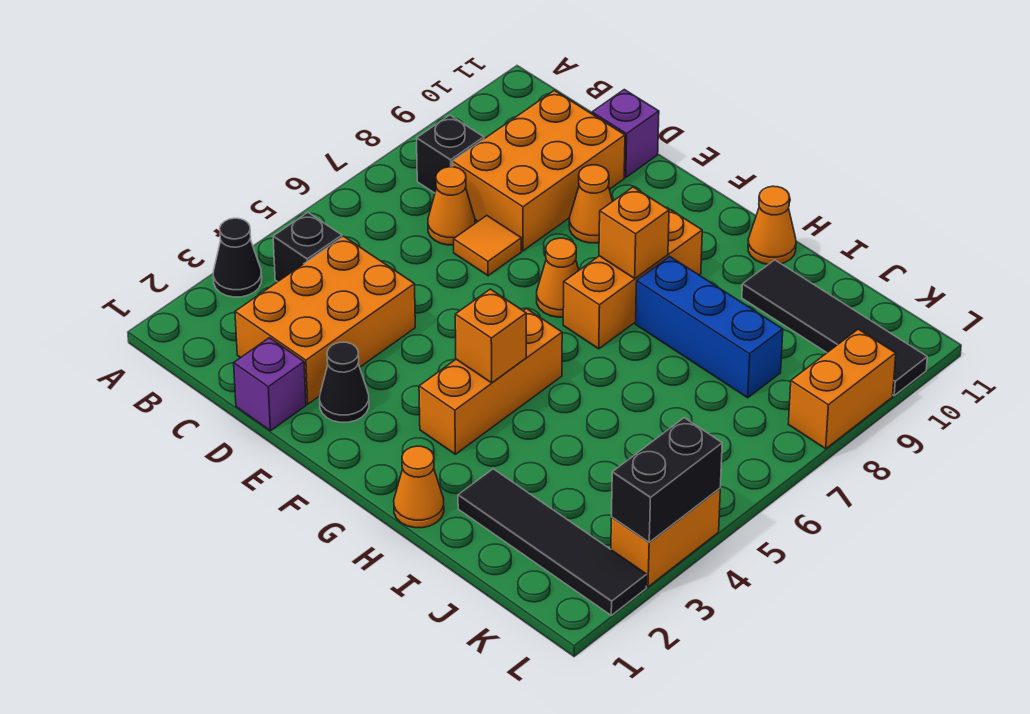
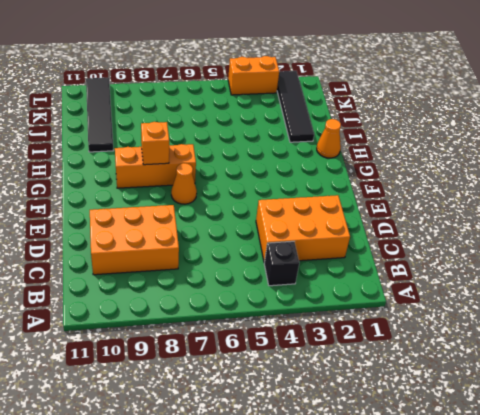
none -> black cone A3 level 1
none -> black brick B8 level 1
none -> orange cone C7 level 1

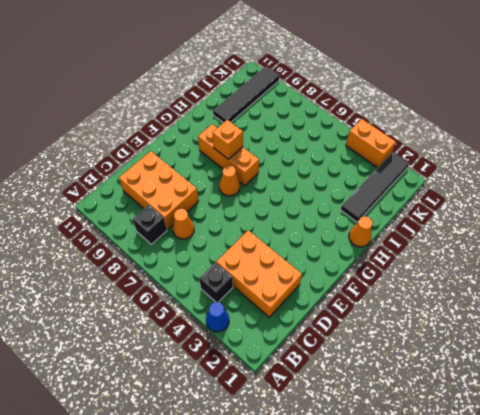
blue cone A3 level 1 -> black cone A3 level 1
none -> purple brick D1 level 1
none -> orange tile D7 level 1
none -> purple brick D11 level 1

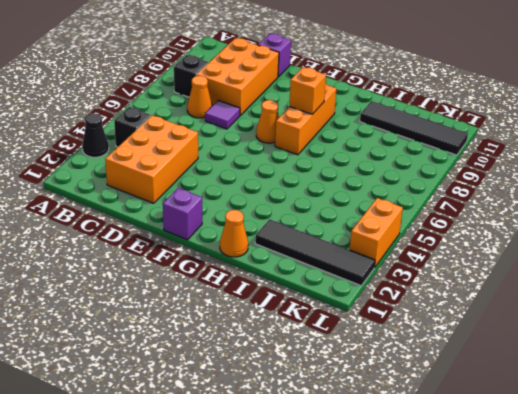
purple tile D7 level 1 -> orange tile D7 level 1
purple brick F1 level 1 -> purple brick D1 level 1
none -> black cone E2 level 1
none -> orange cone E9 level 1
none -> orange brick G3:G5 level 1

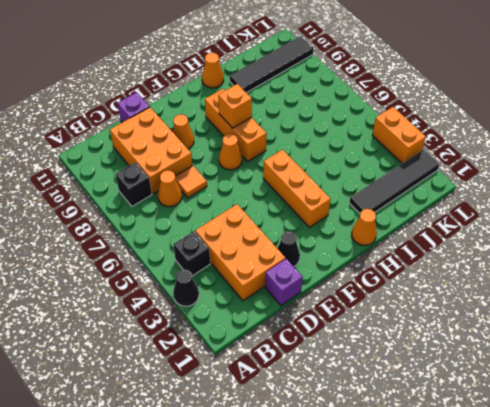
none -> blue brick H8:J8 level 1
none -> orange brick L8:L9 level 1
none -> orange brick G4 level 2

